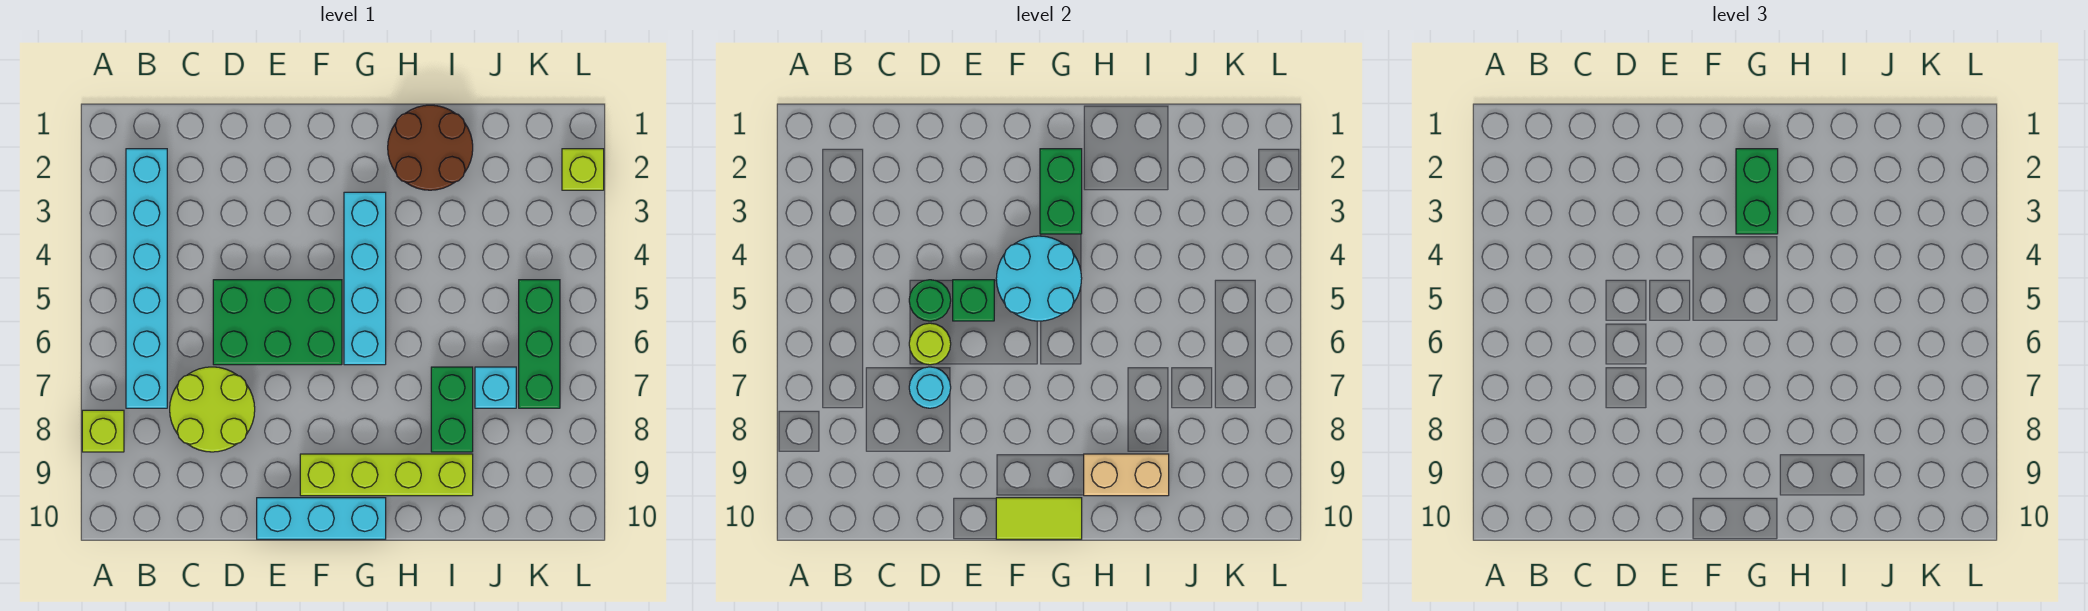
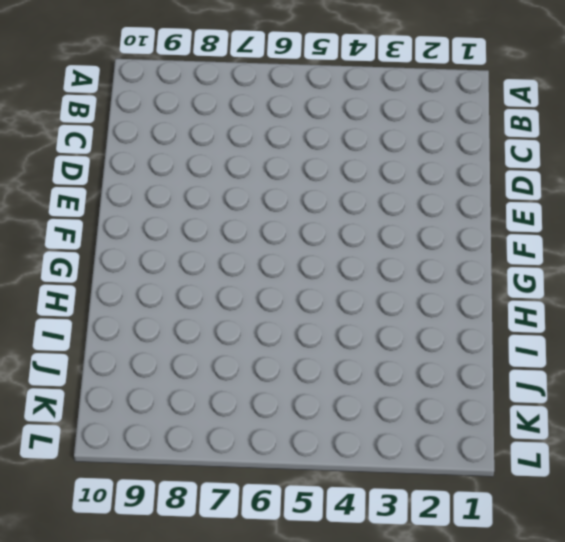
none -> lime brick A8 level 1
none -> cyan brick B2:B7 level 1
none -> lime round brick C7:D8 level 1

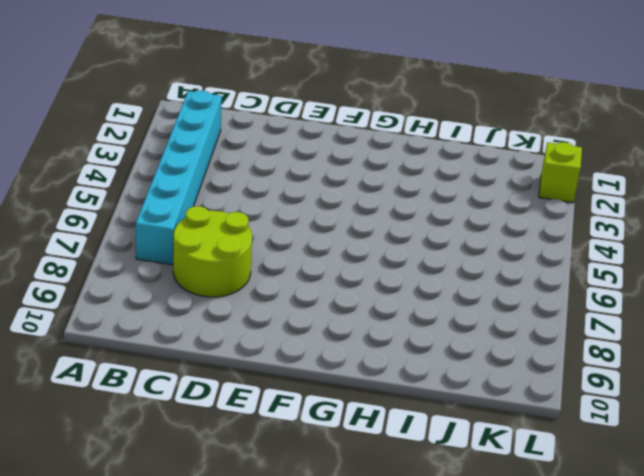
none -> lime brick A8 level 1
none -> green brick D5:F6 level 1
none -> cyan brick E10:G10 level 1

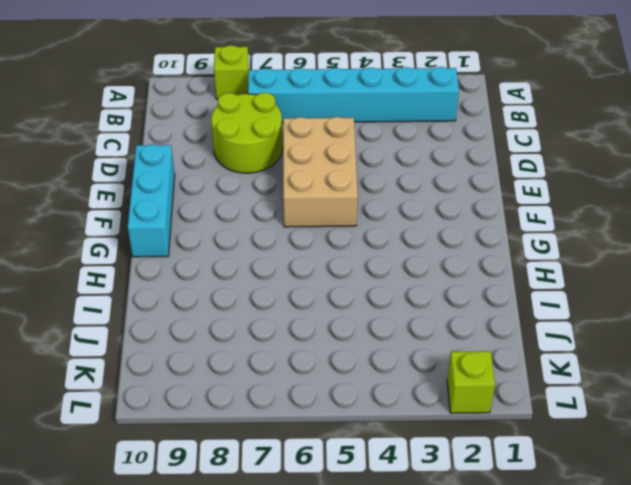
tan brick D5:F6 level 1 -> green brick D5:F6 level 1
none -> lime brick F9:I9 level 1
none -> cyan brick G3:G6 level 1
none -> brown round brick H1:I2 level 1

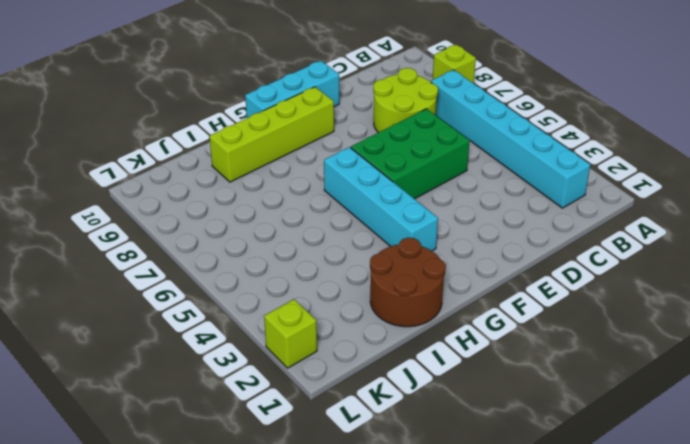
none -> green brick I7:I8 level 1
none -> cyan brick J7 level 1
none -> green brick K5:K7 level 1

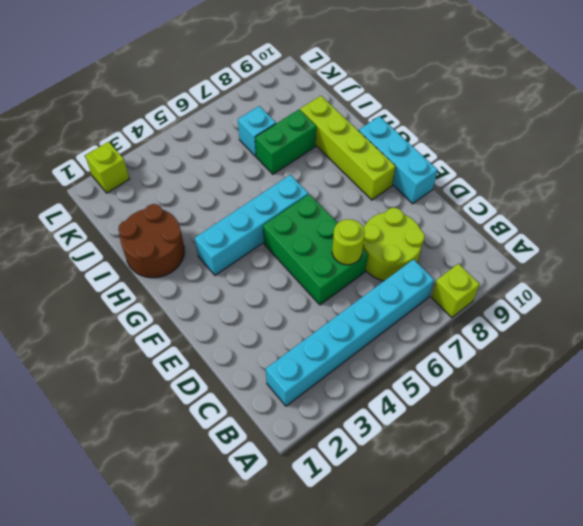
none -> green brick K5:K7 level 1
none -> green round brick D5 level 2
none -> cyan round brick D7 level 2

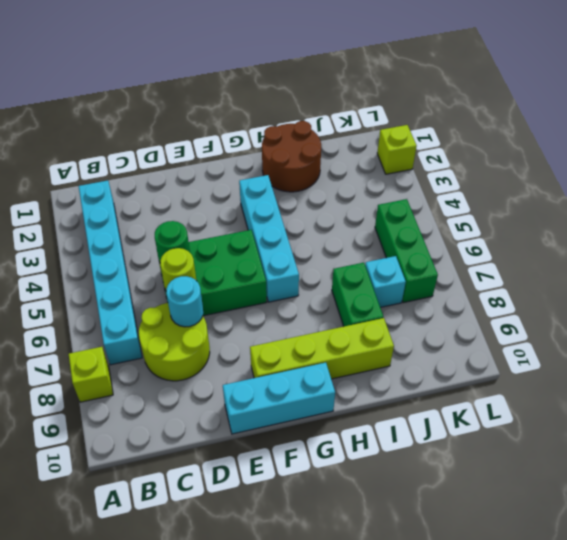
none -> green brick E5 level 2
none -> cyan round brick F4:G5 level 2
none -> lime tile F10:G10 level 2

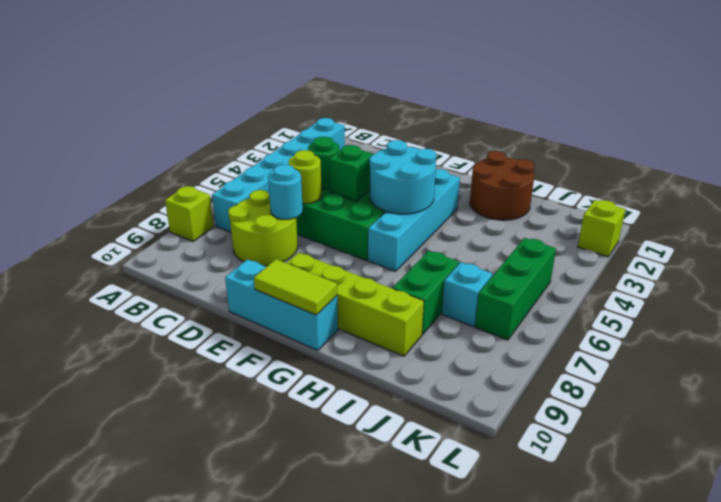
none -> green brick G2:G3 level 2
none -> tan brick H9:I9 level 2
none -> green brick G2:G3 level 3

